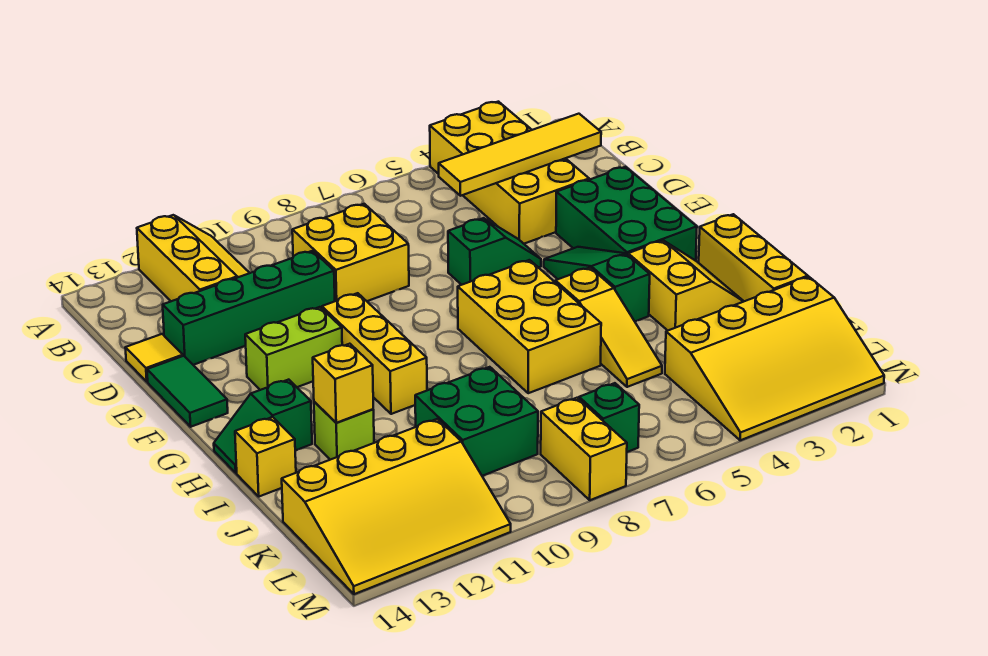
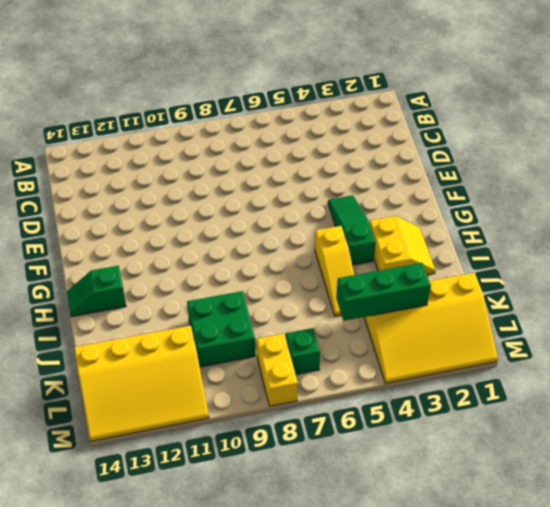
green brick K3:K5 level 2 -> none
none -> yellow brick A3:D4 level 1
none -> yellow slope A11:C12 level 1 top 12
none -> yellow brick C8:D9 level 1

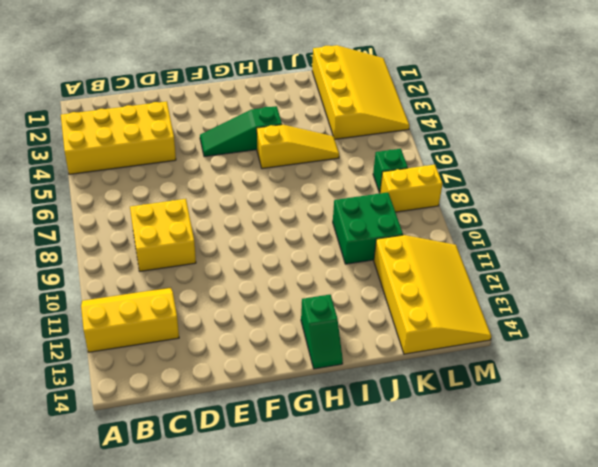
none -> green brick D10:D13 level 1
none -> yellow tile D14 level 1
none -> green brick E2:G3 level 1

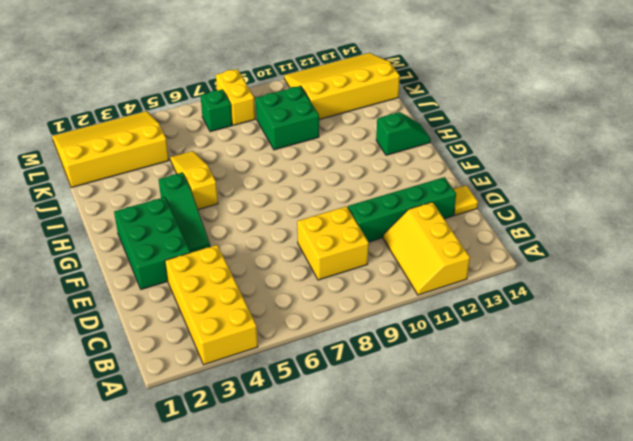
none -> green slope E5:E6 level 1 top 6
none -> green tile E14:F14 level 1
none -> yellow brick F10:H10 level 1

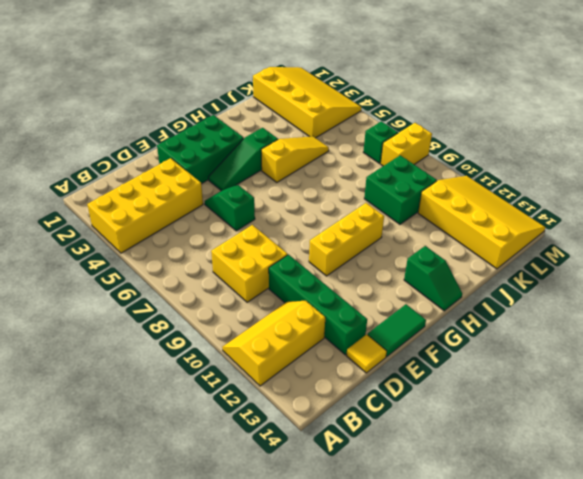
none -> lime brick F11:F12 level 1
none -> yellow brick G6:I7 level 1
none -> yellow brick H1:J1 level 1

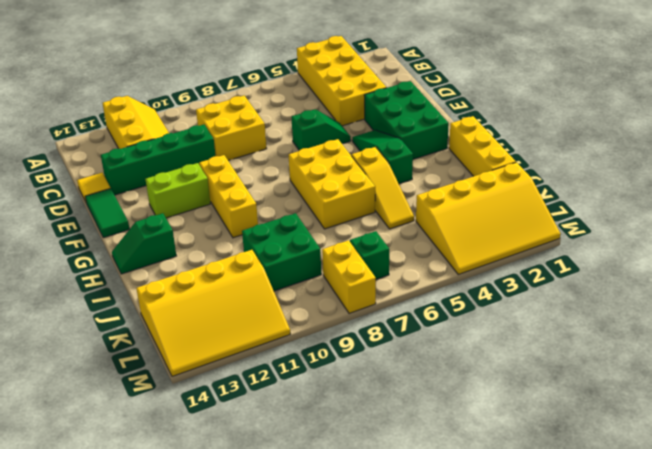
none -> yellow slope H2:I3 level 1 top 3
none -> lime brick I12 level 1
none -> yellow brick I14 level 1

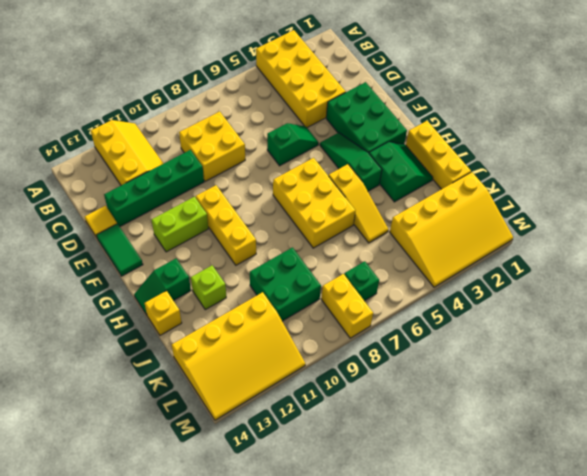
green slope H2:I3 level 1 top 3 -> yellow slope H2:I3 level 1 top 3
none -> yellow tile C2:C5 level 2
none -> yellow brick I12 level 2

